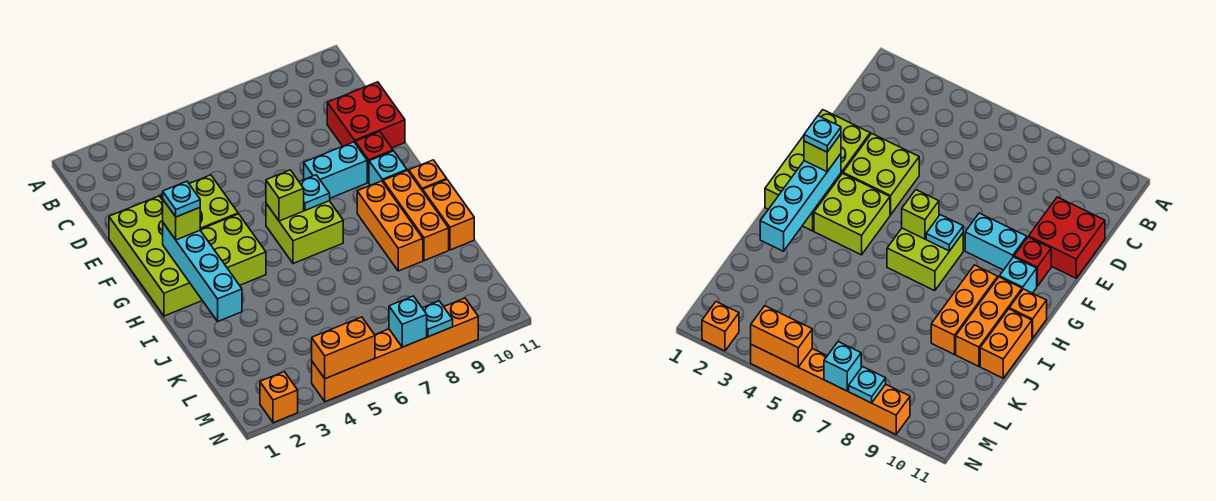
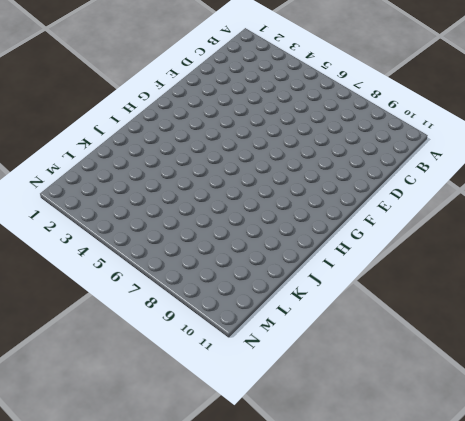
none -> red brick D10:E11 level 1
none -> lime brick E1:H2 level 1
none -> lime brick E3:F4 level 1

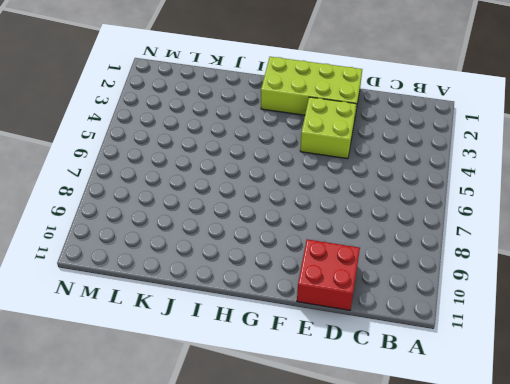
none -> cyan brick F8:F9 level 1
none -> red brick F10 level 1
none -> lime brick G3:H4 level 1

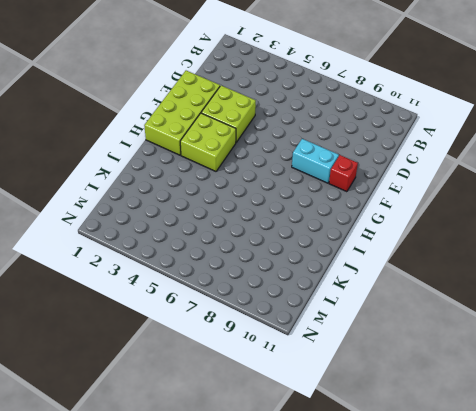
none -> red brick D10:E11 level 1
none -> lime brick G6:H7 level 1
none -> cyan brick G10 level 1

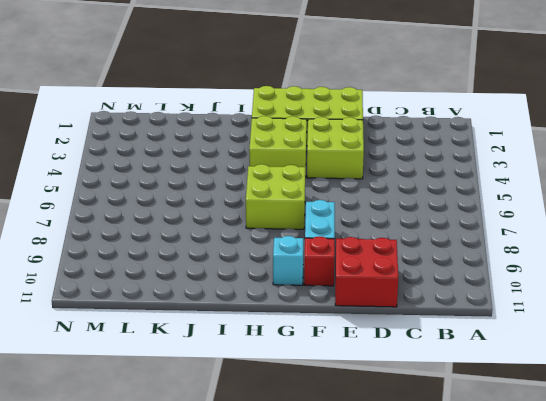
none -> orange brick H9:J9 level 1
none -> orange brick H10:J10 level 1
none -> orange brick H11 level 1

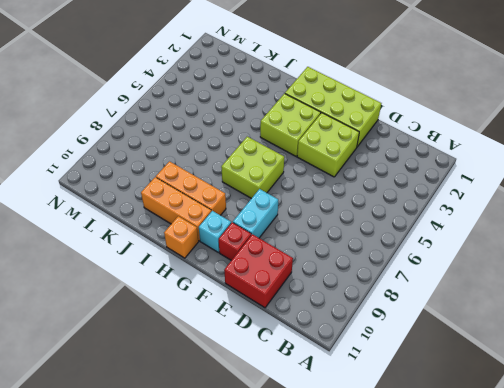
none -> orange brick I11:J11 level 1
none -> orange brick N2 level 1
none -> orange brick N4:N9 level 1

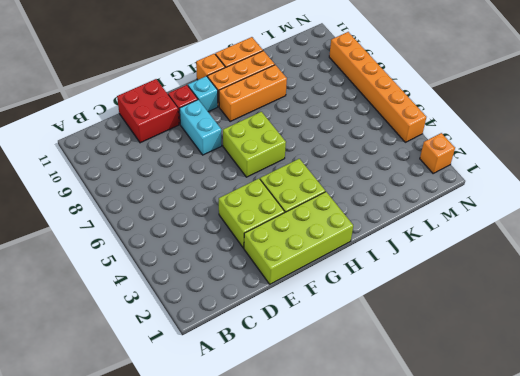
none -> cyan brick G2:J2 level 2
none -> lime brick G6 level 2
none -> cyan plate G7 level 2

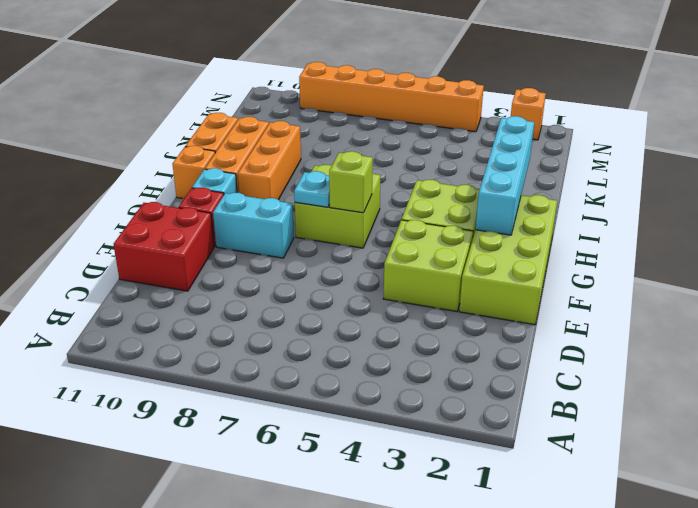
none -> orange brick N4:N5 level 2
none -> cyan brick N7 level 2
none -> cyan plate N8 level 2

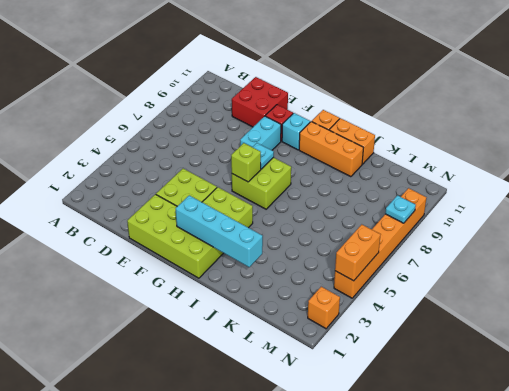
none -> orange brick H9:J9 level 1
none -> cyan brick N7 level 2
none -> lime brick G2 level 3

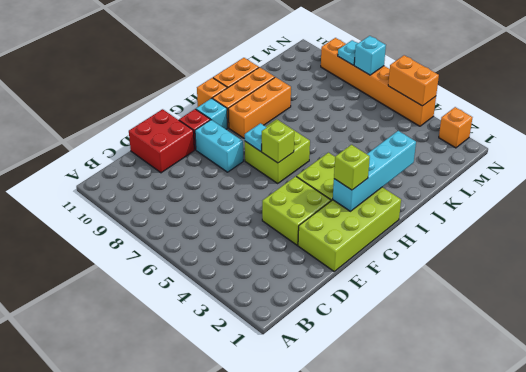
none -> cyan plate G2 level 4

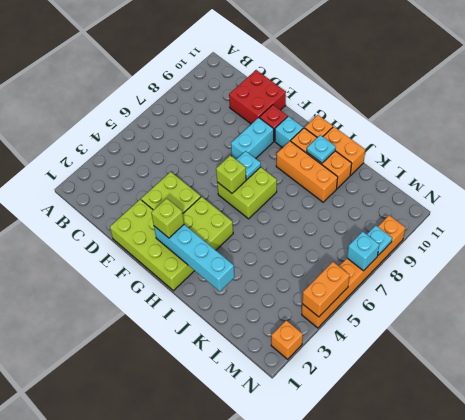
cyan plate I10 level 2 -> cyan plate G2 level 4

